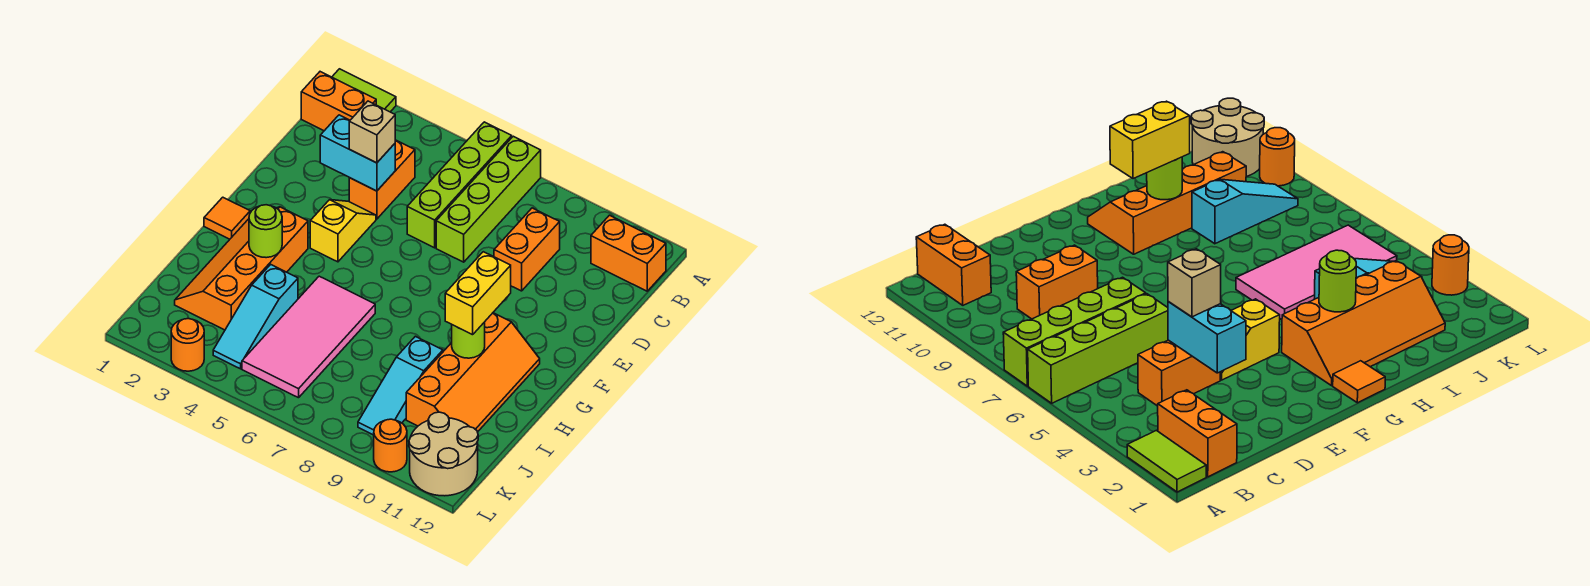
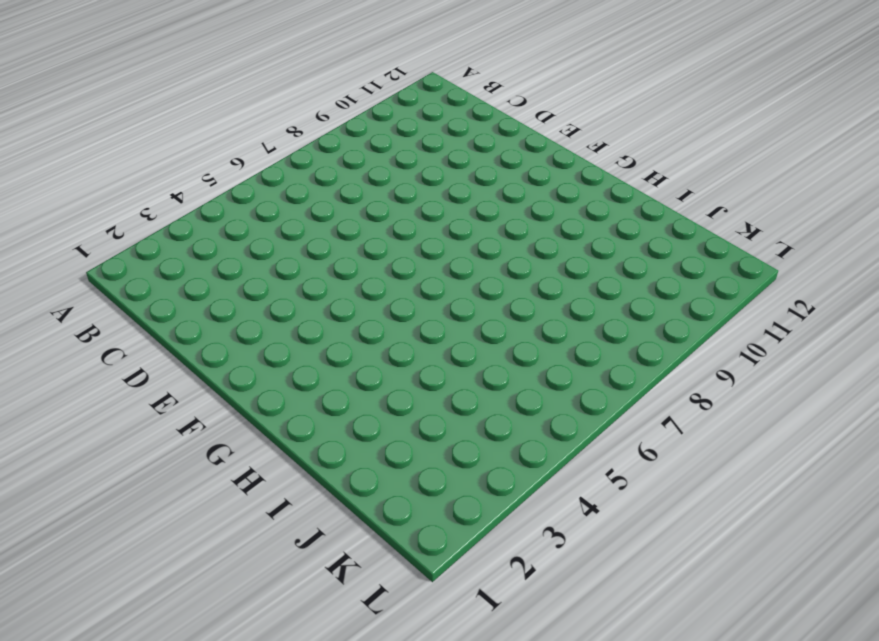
none -> lime tile A1:A2 level 1
none -> lime brick A6:D6 level 1
none -> lime brick A7:D7 level 1

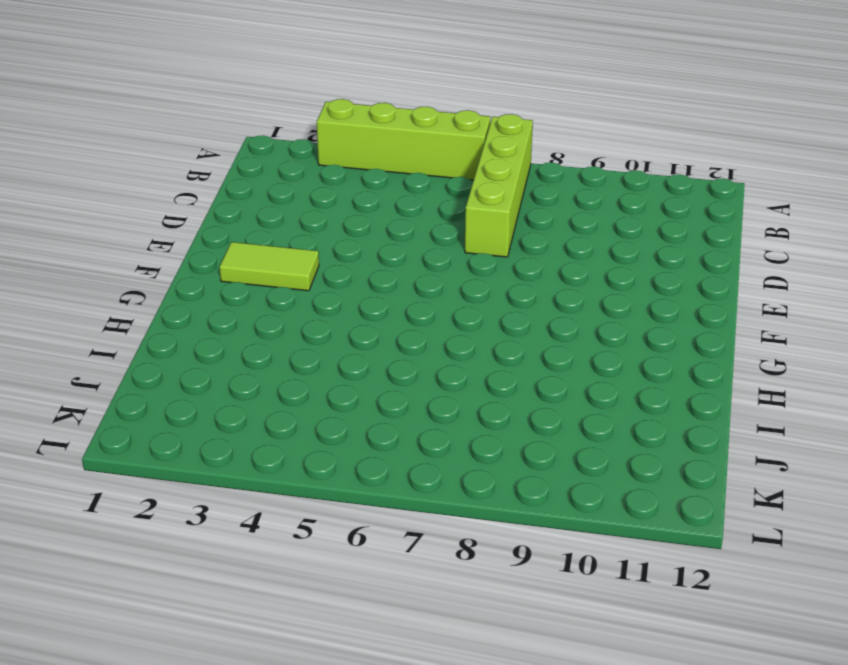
lime brick A3:A6 level 1 -> lime brick A6:D6 level 1
lime tile F2:F3 level 1 -> lime tile A1:A2 level 1
none -> orange brick B1:B2 level 1
none -> orange brick B11:B12 level 1
none -> orange brick C4:D4 level 1

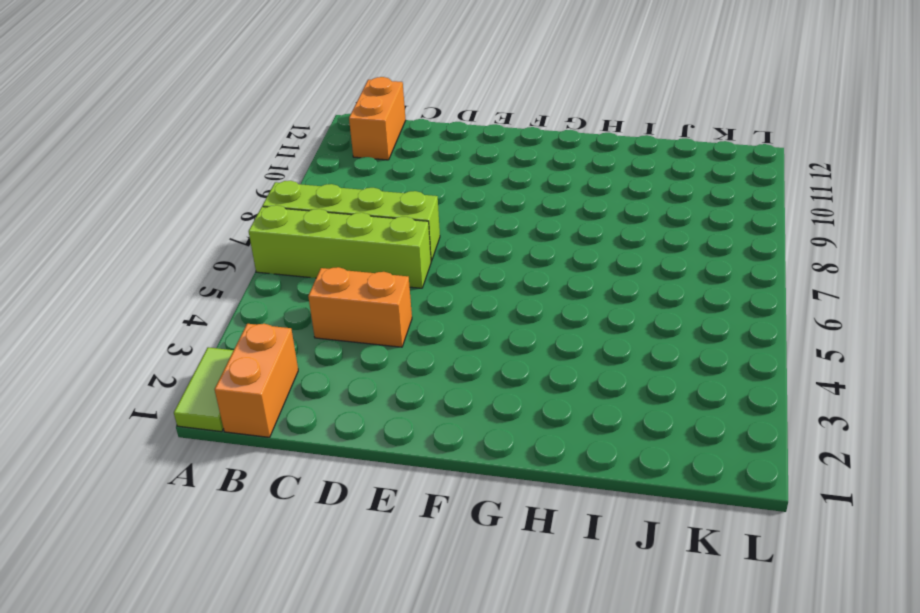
none -> orange brick C9:D9 level 1
none -> yellow slope E4:F4 level 1 top F
none -> orange tile G1 level 1

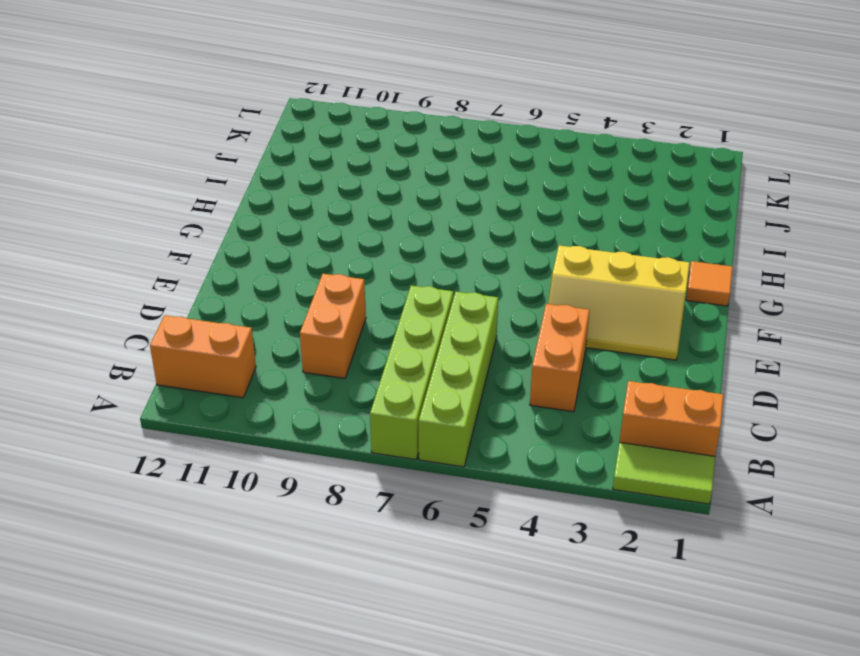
yellow slope E2:F4 level 1 top F -> yellow slope E4:F4 level 1 top F
none -> orange slope G2:J3 level 1 top 3
none -> orange slope G10:J11 level 1 top 10
none -> pink tile H5:K6 level 1

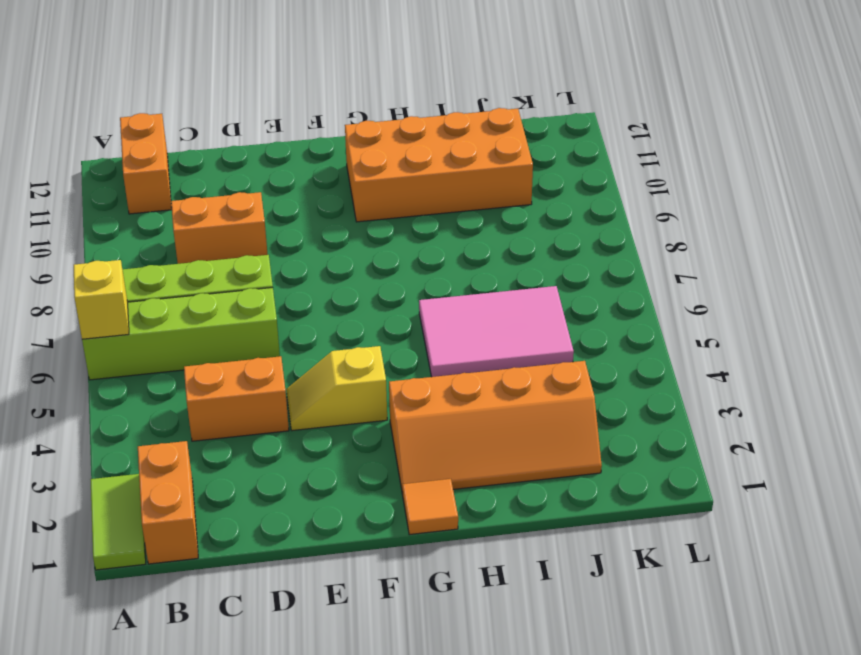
yellow brick A6 level 2 -> none
orange brick G10:J11 level 1 -> orange slope G10:J11 level 1 top 10
pink tile H5:J6 level 1 -> pink tile H5:K6 level 1
none -> cyan slope I4:K4 level 1 top I
none -> cyan slope I9:K9 level 1 top I
none -> tan round brick K11:L12 level 1

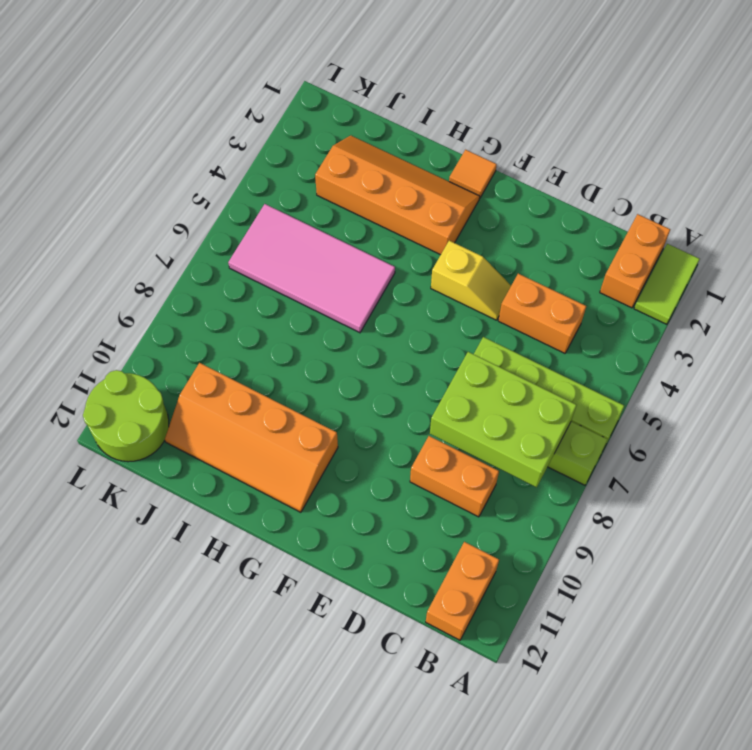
lime brick B7:D8 level 2 -> none
lime round brick K11:L12 level 1 -> tan round brick K11:L12 level 1
none -> cyan slope I4:K4 level 1 top I
none -> cyan slope I9:K9 level 1 top I
none -> orange round brick L3 level 1

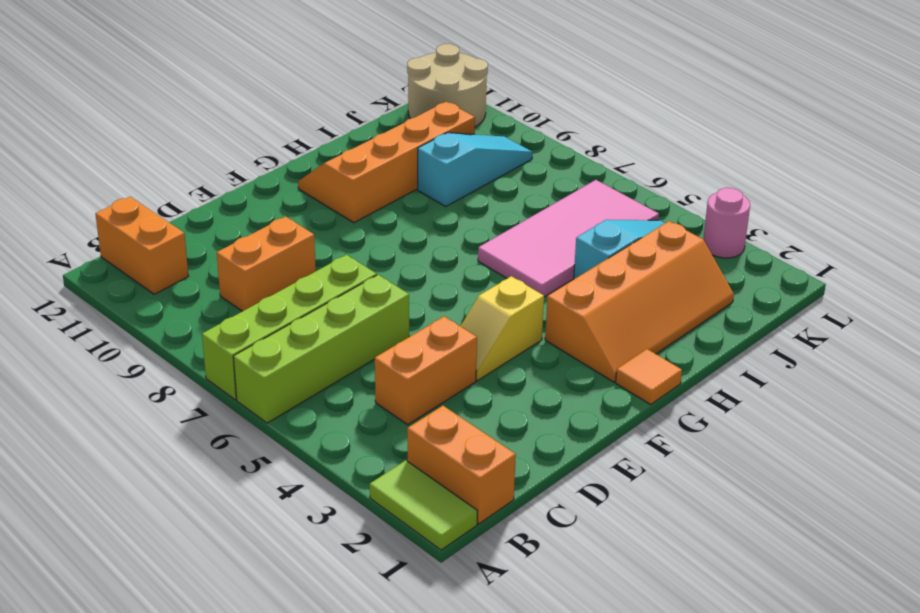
pink round brick L3 level 1 -> orange round brick L3 level 1
none -> orange round brick L10 level 1
none -> cyan brick D3:D4 level 2
none -> lime round brick H3 level 2

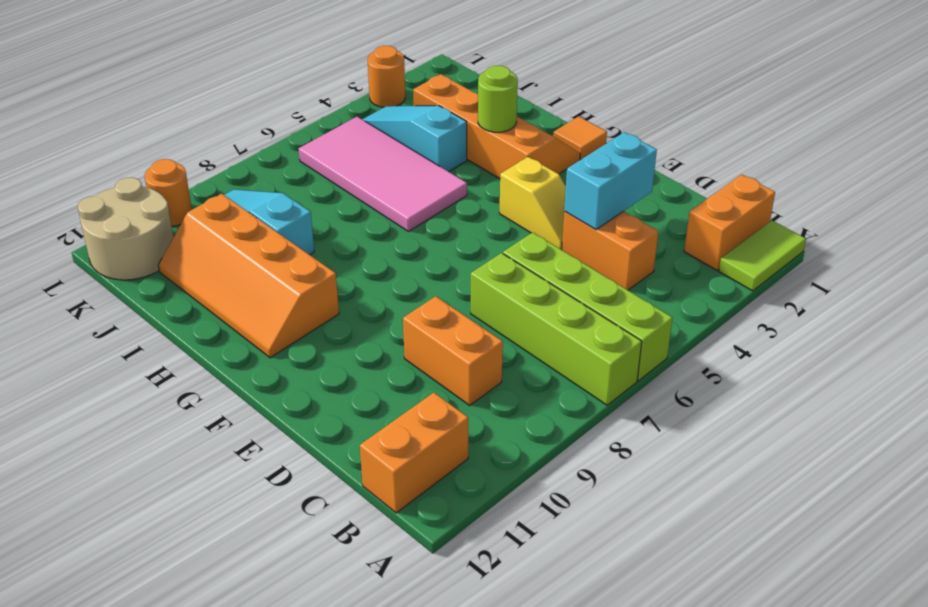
none -> lime round brick H10 level 2
none -> tan brick D4 level 3
none -> yellow brick G10:H10 level 3

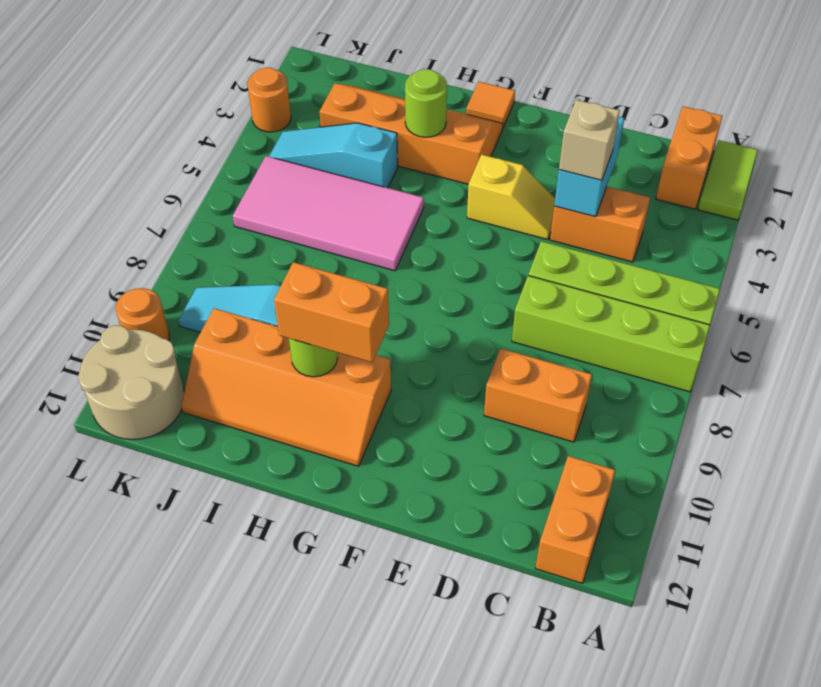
orange brick G10:H10 level 3 -> yellow brick G10:H10 level 3

